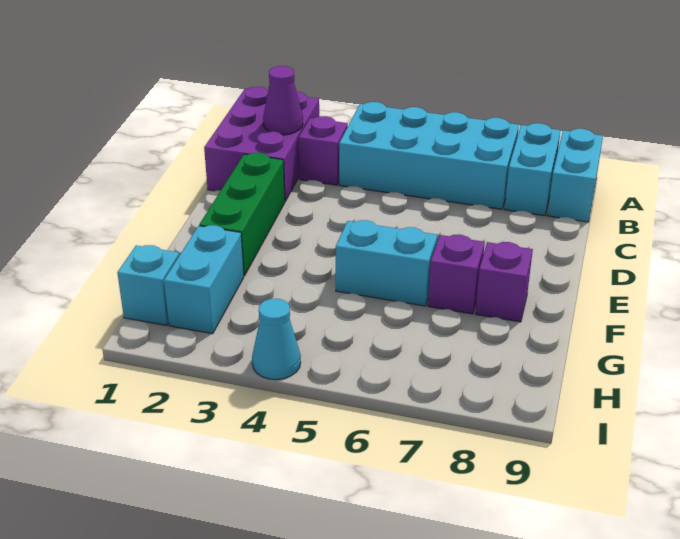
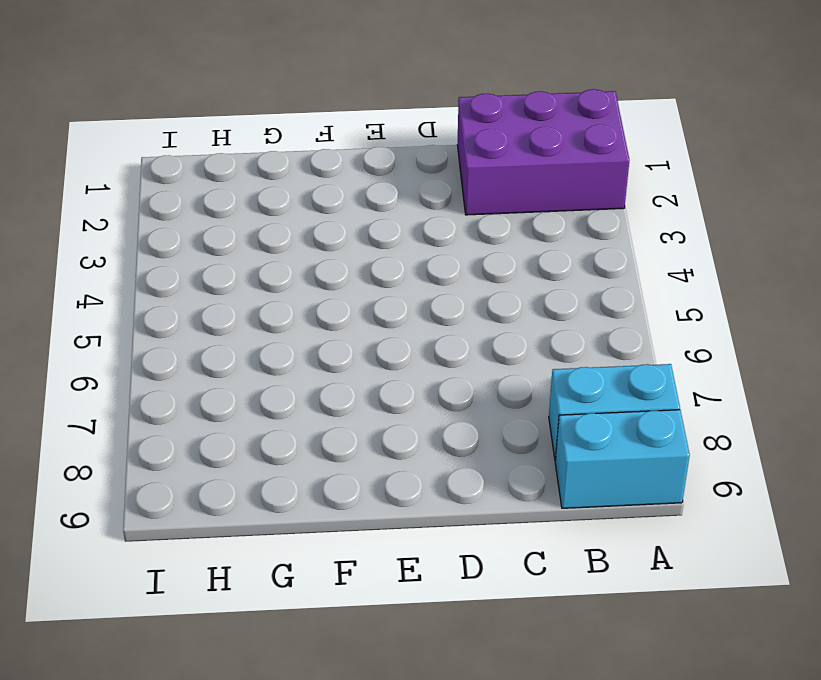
none -> cyan brick A4:B7 level 1
none -> purple brick B3 level 1
none -> green brick D2:F2 level 1

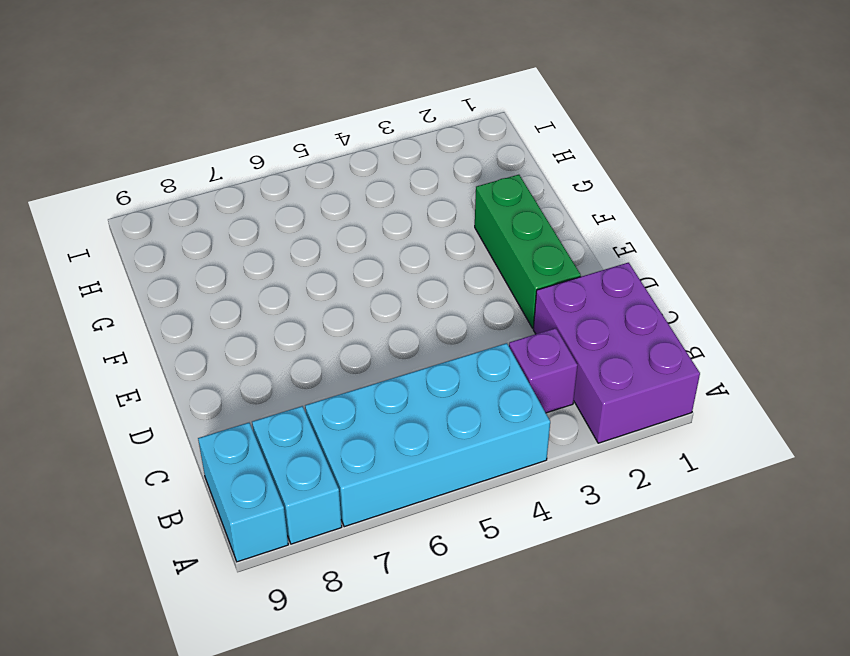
none -> cyan brick F5:F6 level 1
none -> purple brick F7 level 1
none -> purple brick F8 level 1

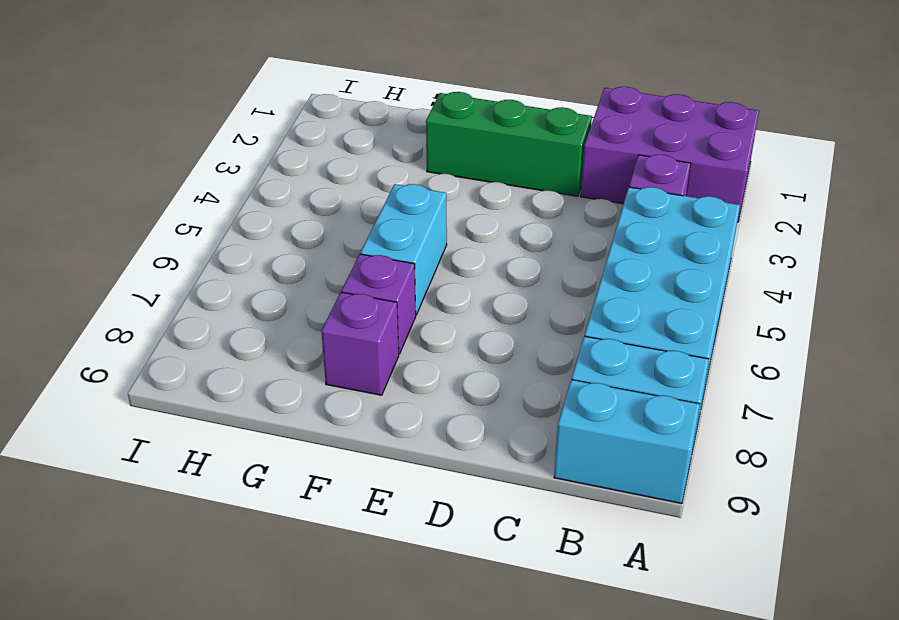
none -> cyan brick G2:H2 level 1
none -> cyan brick H1 level 1
none -> cyan cone I4 level 1

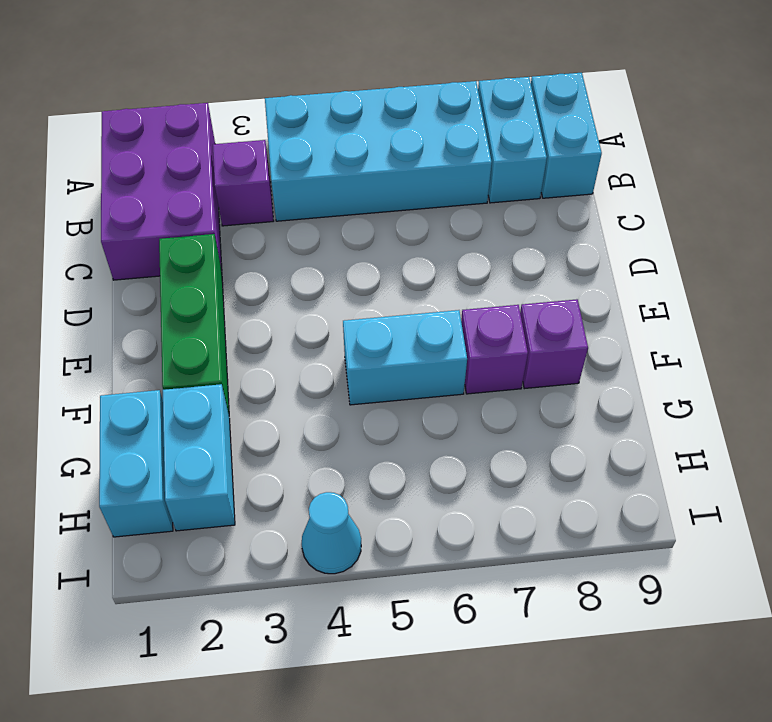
cyan brick G1:H1 level 1 -> cyan brick H1 level 1
none -> purple cone B2 level 2

